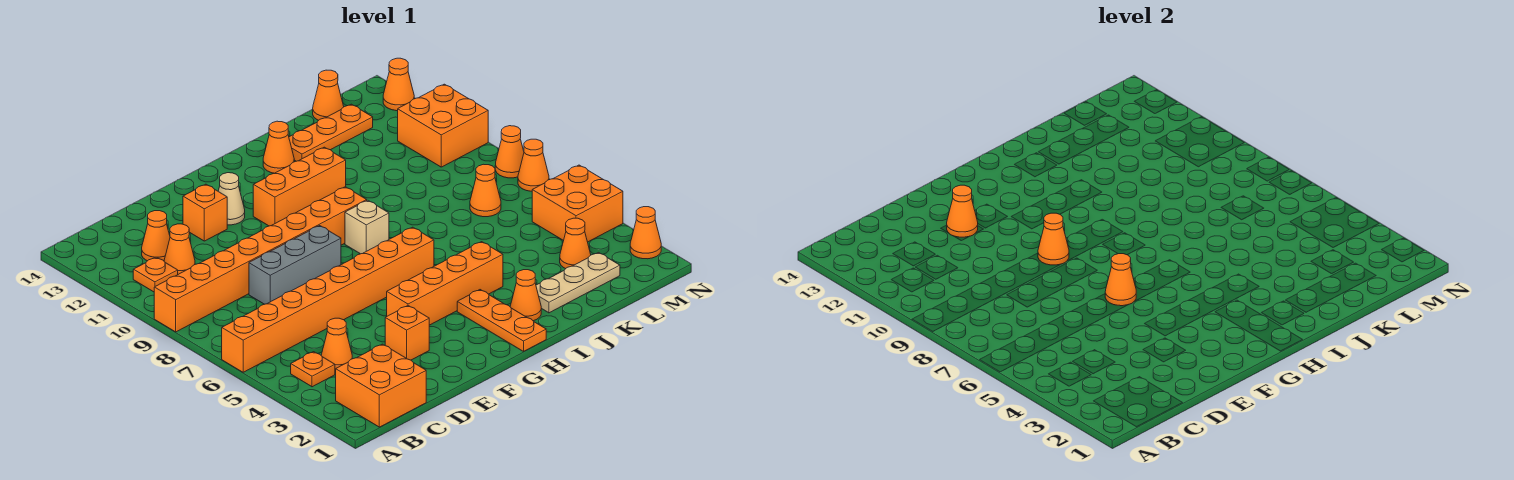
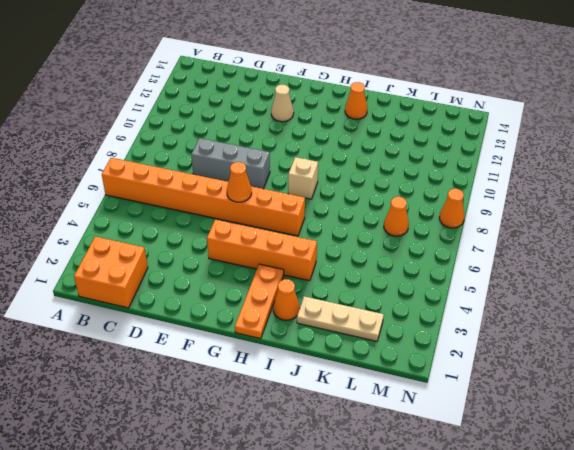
none -> orange brick A9:H9 level 1
none -> orange plate B4 level 1
none -> orange plate B11 level 1
none -> orange cone C4 level 1

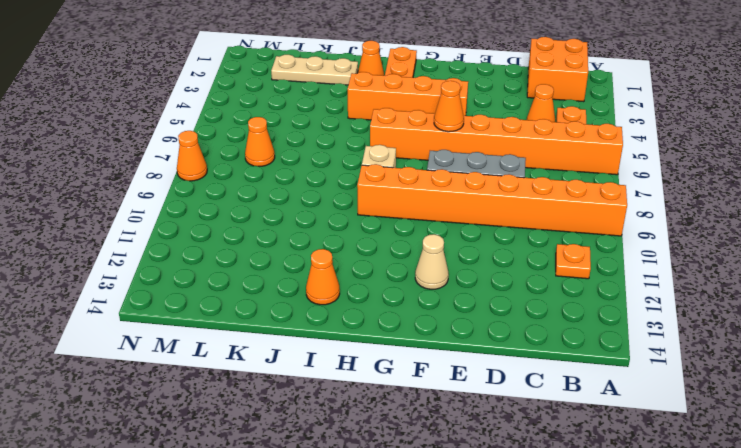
none -> orange cone C11 level 1
none -> orange cone C12 level 1
none -> orange brick E3 level 1
none -> orange brick E12 level 1

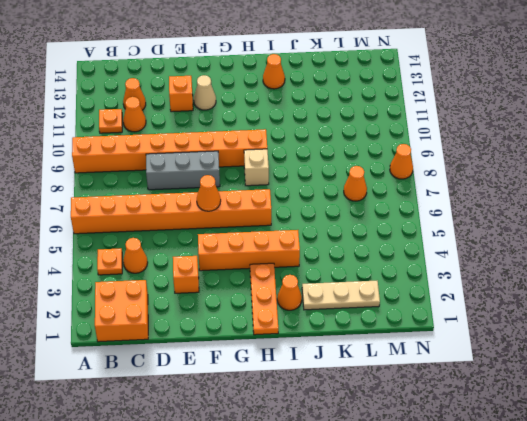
none -> orange brick G11:I11 level 1
none -> orange plate J13:L13 level 1
none -> orange cone L3 level 1
none -> orange cone L14 level 1

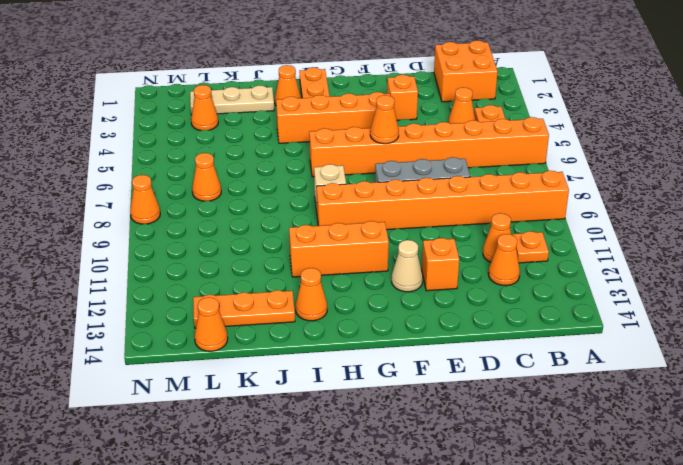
none -> orange brick M4:N5 level 1
none -> orange brick M10:N11 level 1
none -> orange cone N2 level 1
none -> orange cone N7 level 1

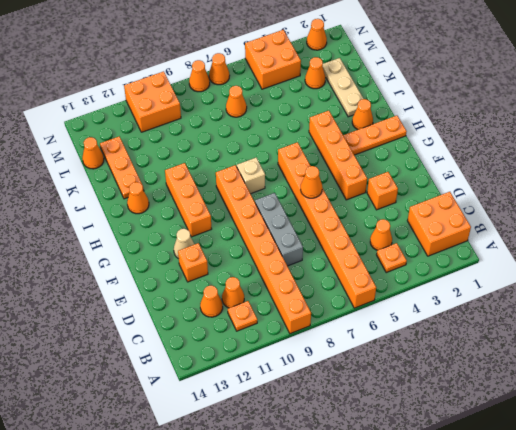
none -> orange cone N13 level 1
none -> orange cone E12 level 2
none -> orange cone F9 level 2

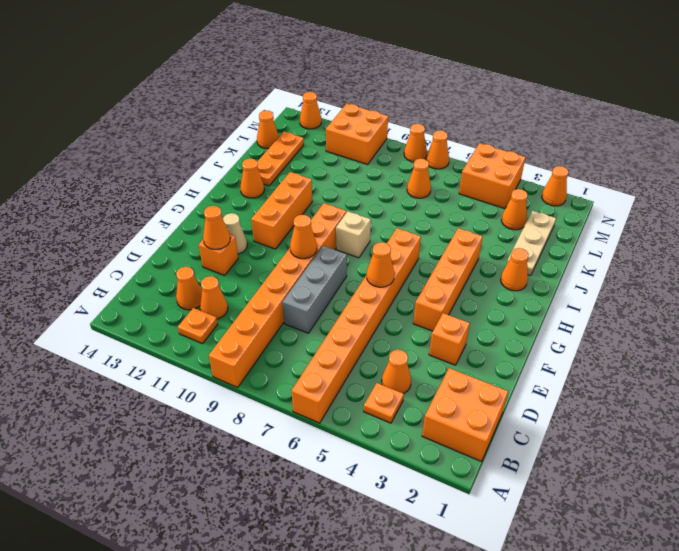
none -> orange plate H1:H3 level 1

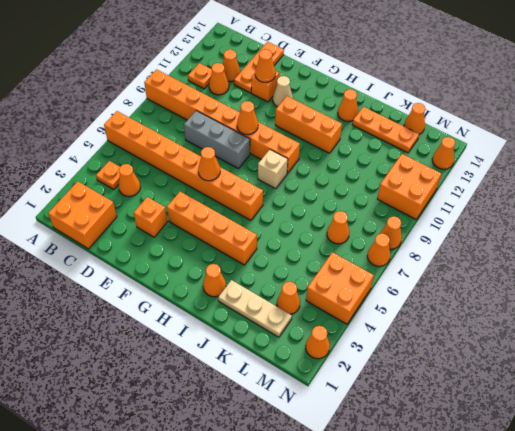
orange plate D12:D14 level 1 -> orange plate H1:H3 level 1

